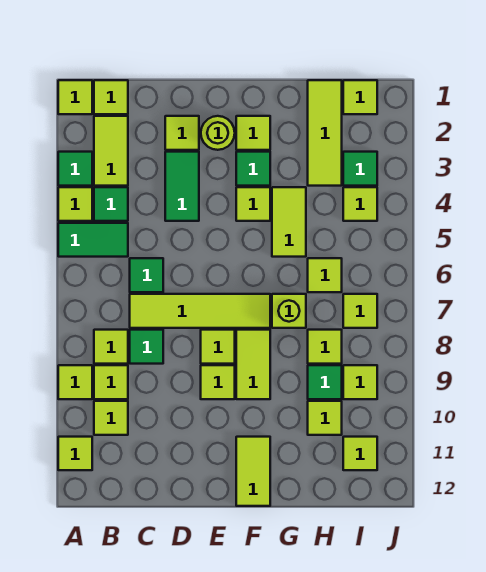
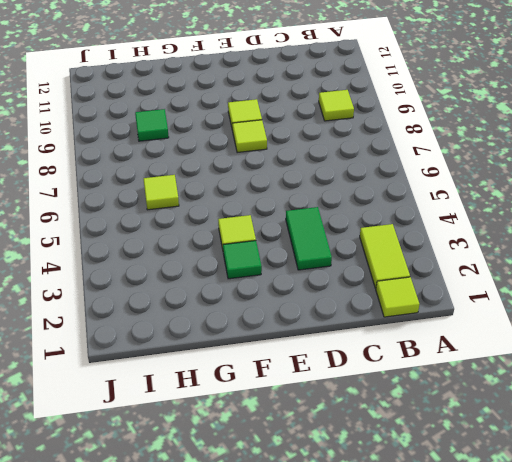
none -> lime tile A1 level 1
none -> green tile A3 level 1
none -> lime tile A4 level 1
none -> green tile A5:B5 level 1

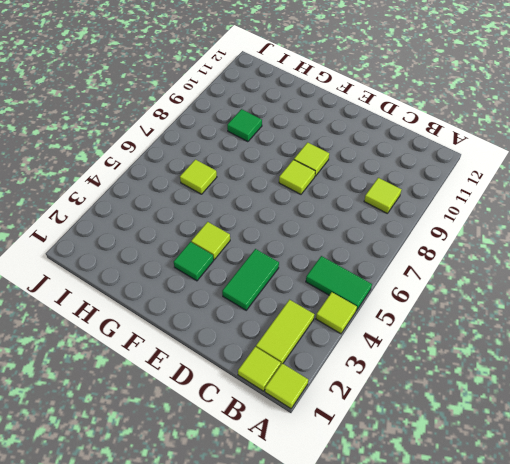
none -> green tile A3 level 1
none -> lime tile A9 level 1
none -> lime tile A11 level 1
none -> green tile B4 level 1

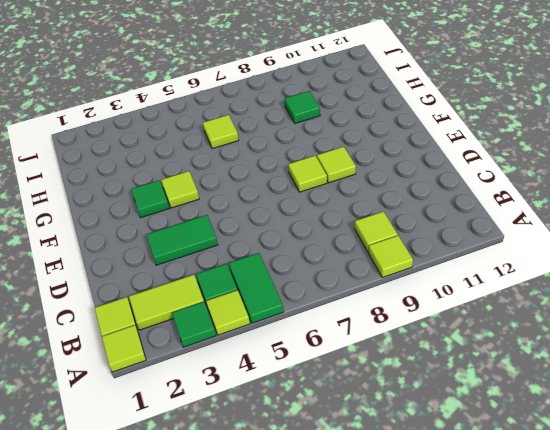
none -> lime tile A11 level 1
none -> lime tile B8 level 1
none -> lime tile B10 level 1
none -> green tile C6 level 1

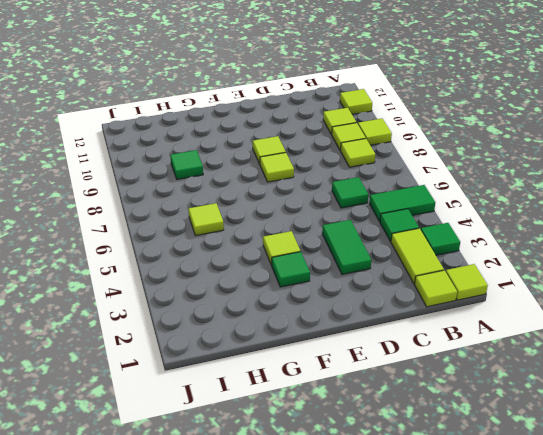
none -> lime tile A4 level 1
none -> lime tile C7:F7 level 1
none -> green tile C8 level 1
none -> lime tile D2 level 1

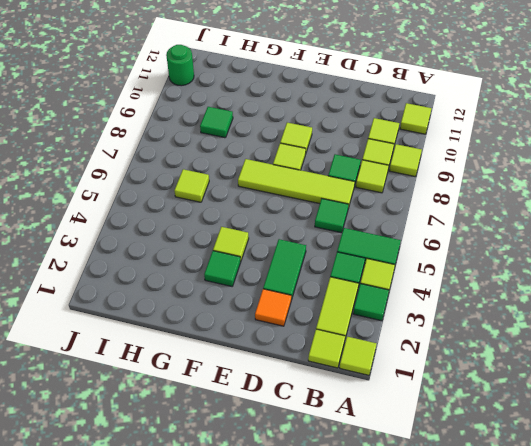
orange tile D2 level 1 -> lime tile D2 level 1
green round brick J11 level 1 -> none
none -> lime round brick E2 level 1
none -> lime tile F2 level 1
none -> lime tile F8:F9 level 1
none -> lime tile F11:F12 level 1

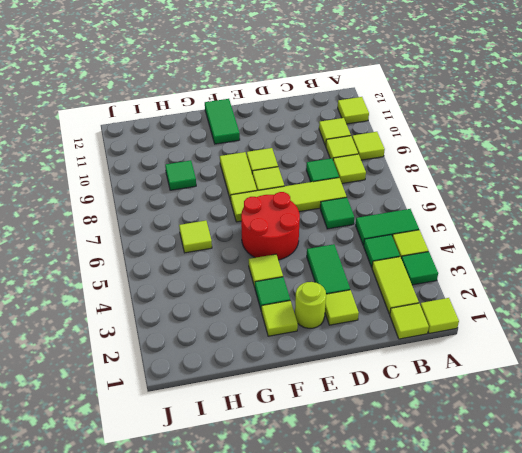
red round brick E5:F6 level 1 -> none
green tile F11:F12 level 1 -> lime tile F11:F12 level 1
none -> lime tile G4:G5 level 1
none -> lime brick G7 level 1
none -> lime tile H1:H3 level 1
none -> lime tile H8 level 1

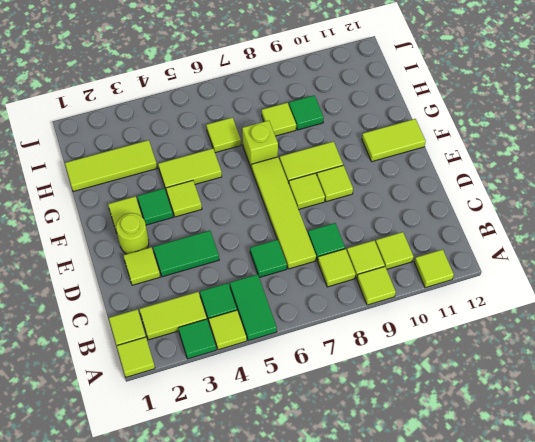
none -> lime tile H10 level 1
none -> lime tile I1 level 1
none -> green tile I3 level 1
none -> lime tile I4 level 1

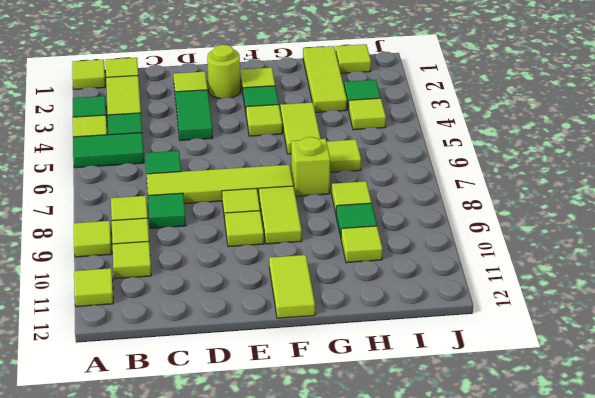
none -> lime tile I7 level 1
none -> lime tile I9 level 1
none -> lime tile I11 level 1

